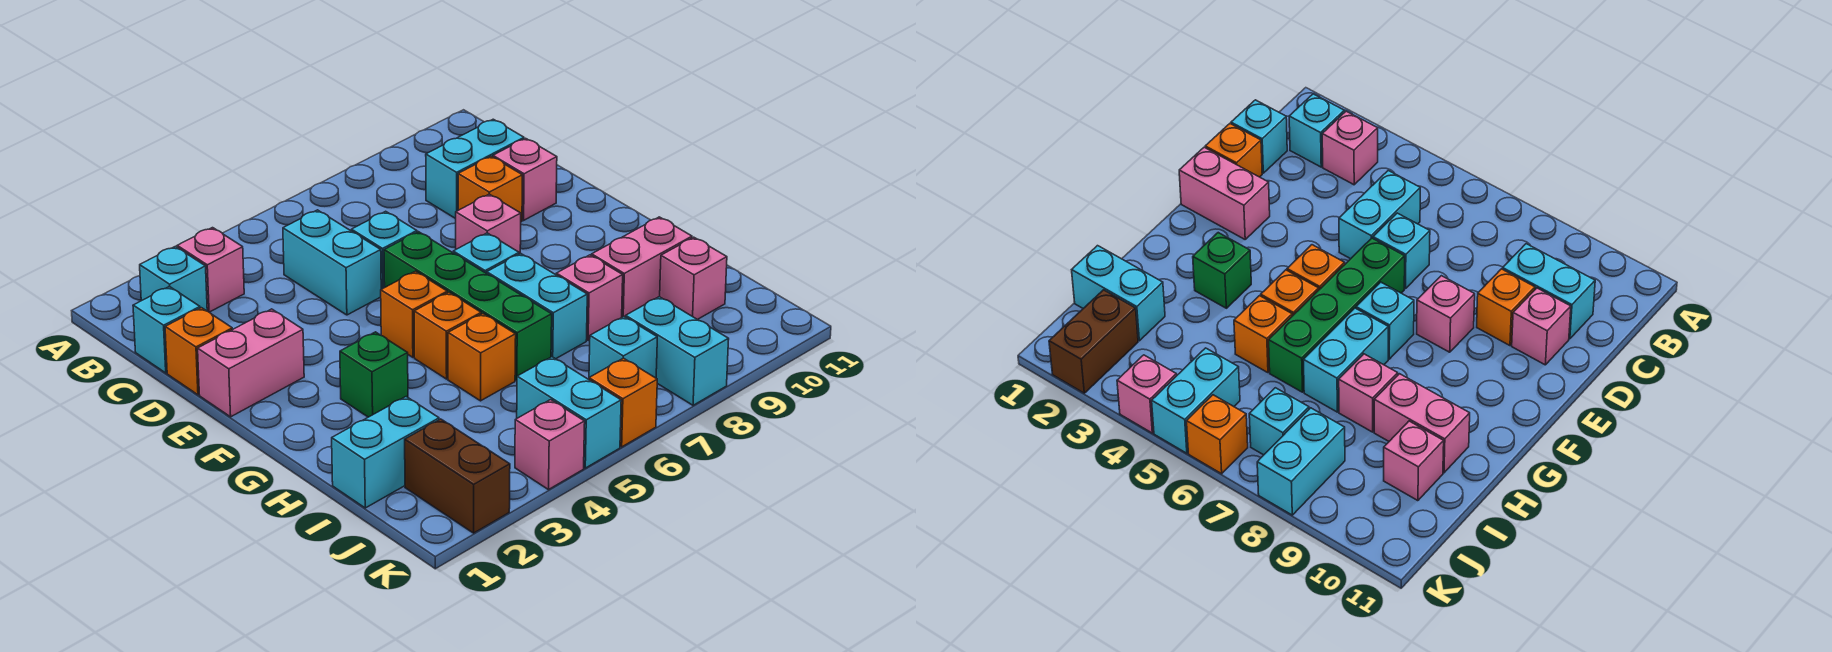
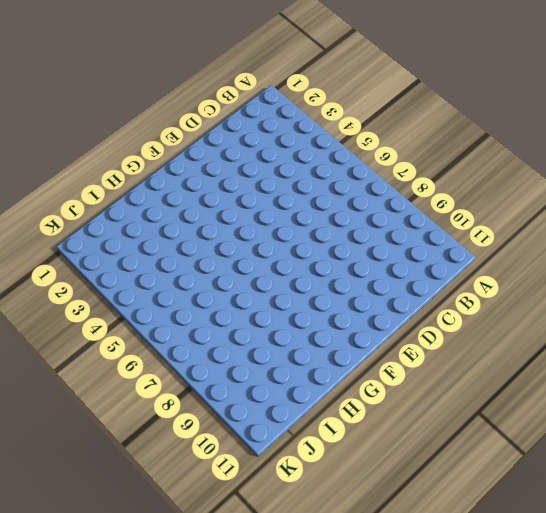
none -> cyan brick B2 level 1
none -> pink brick B3 level 1
none -> cyan brick C1 level 1

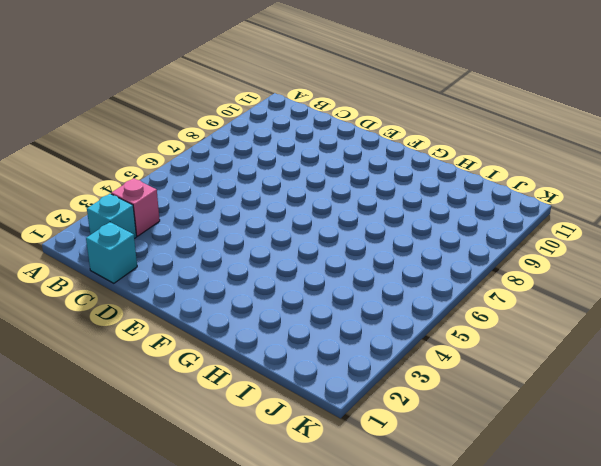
none -> cyan brick C5:D5 level 1
none -> cyan brick C9:C10 level 1
none -> orange brick D1 level 1

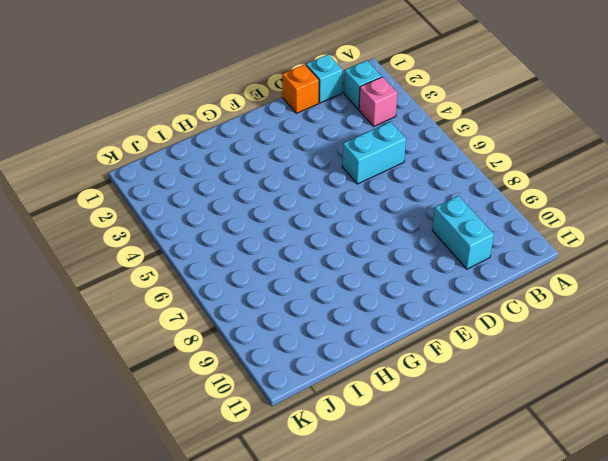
none -> cyan brick D6 level 1
none -> orange brick D9 level 1
none -> pink brick D10 level 1

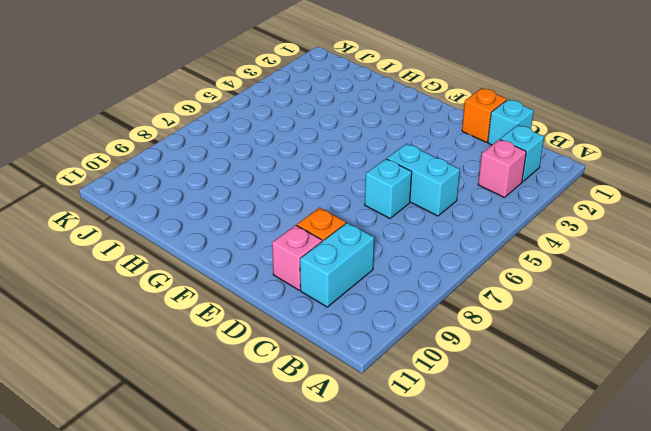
none -> pink brick E1:E2 level 1
none -> green brick E6:H6 level 1
none -> pink brick E8 level 1

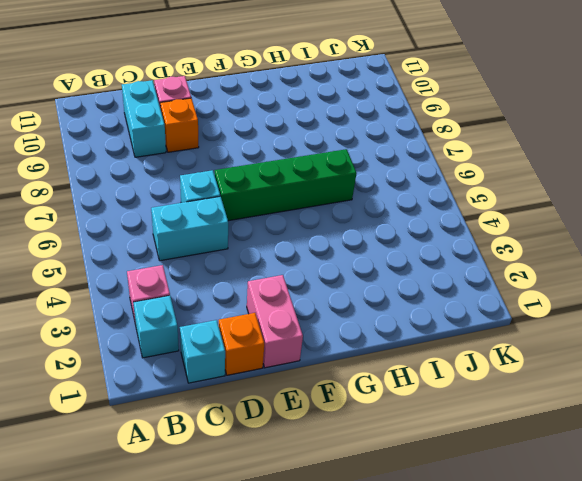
none -> pink brick E8 level 1
none -> orange brick F5 level 1
none -> cyan brick F7 level 1

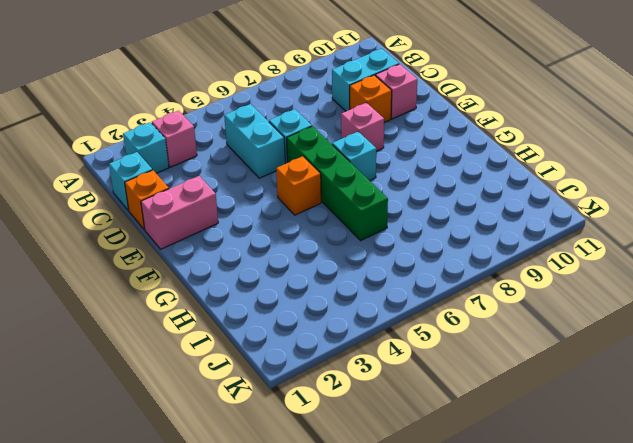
none -> green brick G3 level 1
none -> orange brick G5 level 1
none -> cyan brick G7:H7 level 1

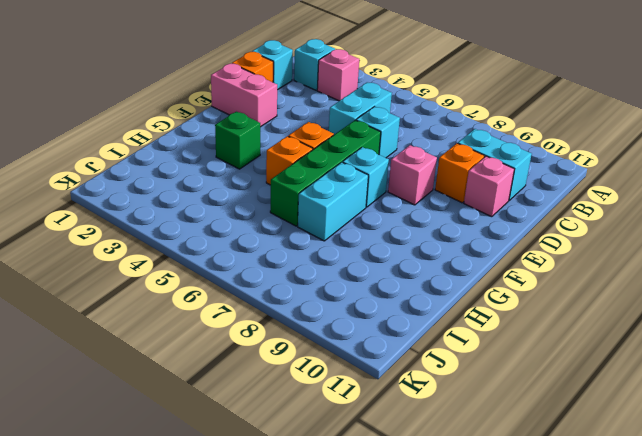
none -> orange brick H5 level 1
none -> pink brick H8 level 1
none -> pink brick H9:H10 level 1

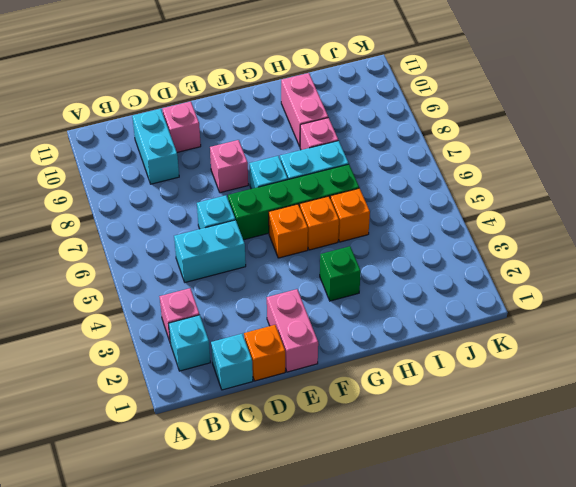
none -> orange brick D9 level 1
none -> cyan brick I1:I2 level 1
none -> pink brick I10 level 1

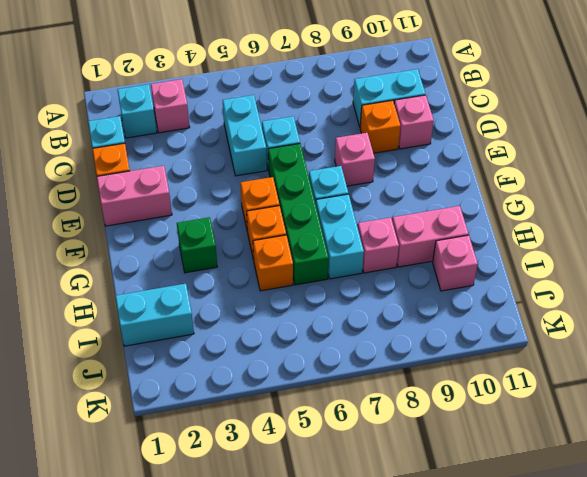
none -> brown brick J2:K2 level 1
none -> cyan brick J5:K5 level 1
none -> cyan brick J7 level 1

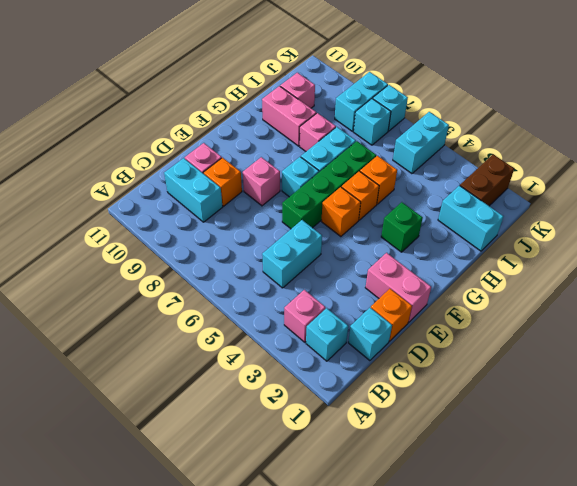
cyan brick K7 level 1 -> cyan brick D6 level 1
none -> pink brick K4 level 1
none -> orange brick K6 level 1

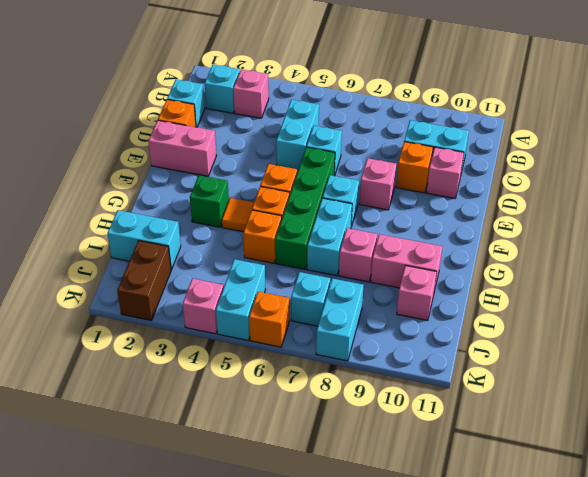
orange tile G4 level 1 -> none

